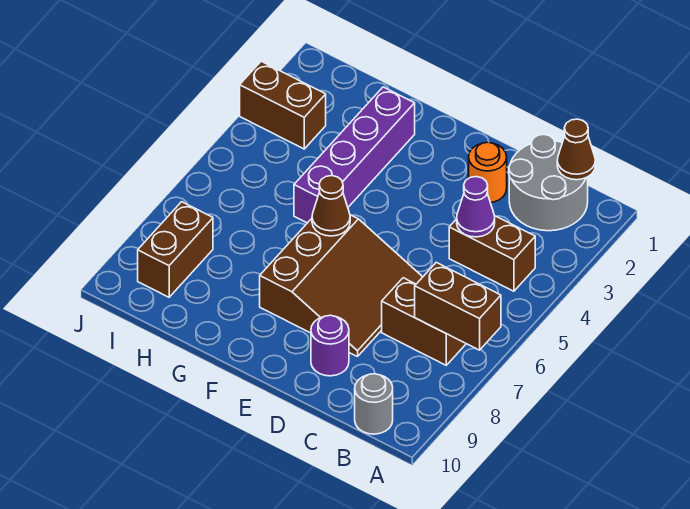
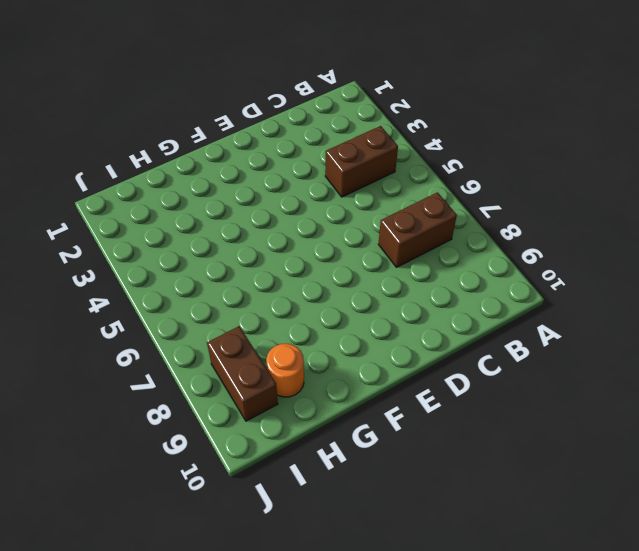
orange round brick H9 level 1 -> orange round brick D2 level 1
none -> grey round brick B1:C2 level 1
none -> grey round brick B10 level 1
none -> brown slope D6:F8 level 1 top F

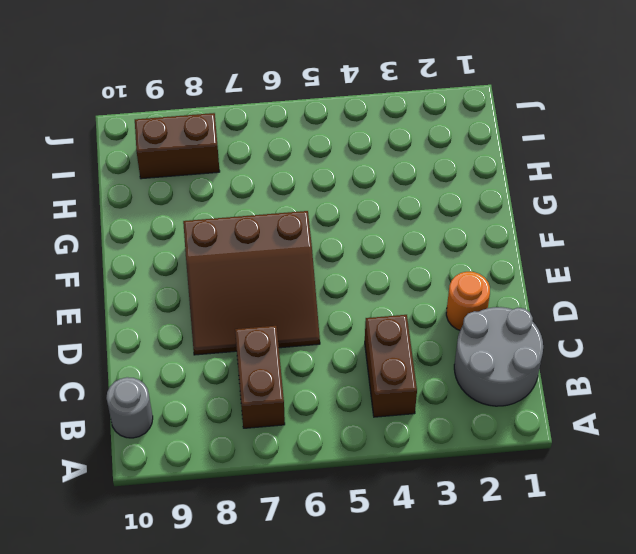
none -> purple round brick D9 level 1
none -> purple brick G2:G5 level 1
none -> brown brick I3:J3 level 1

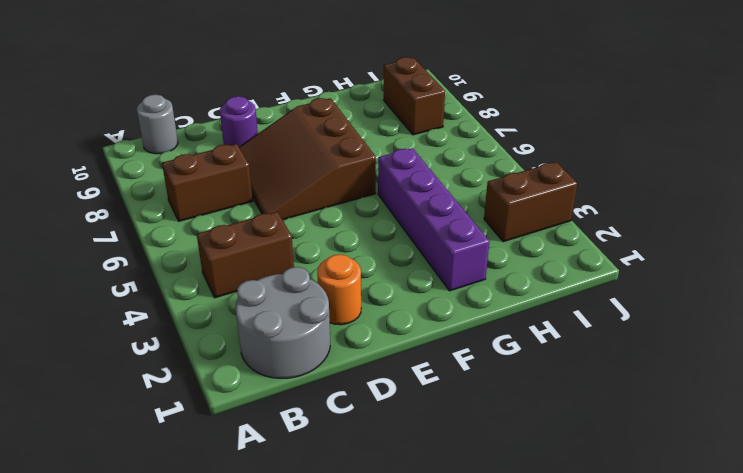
none -> brown brick A7:B7 level 2
none -> brown cone B1 level 2
none -> purple cone C4 level 2

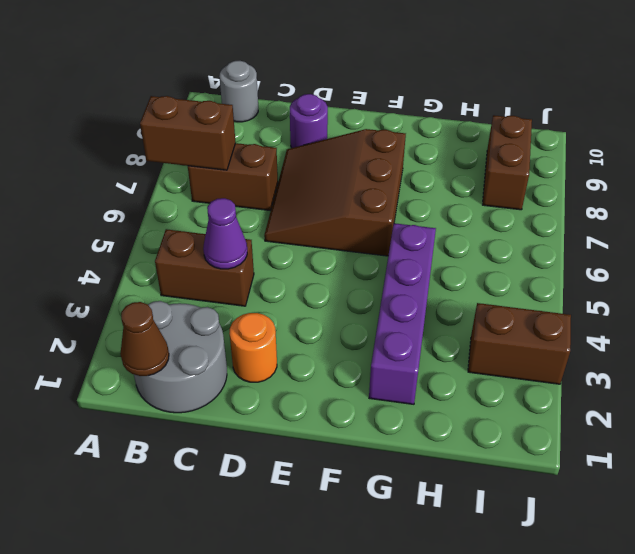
none -> brown cone F6 level 2

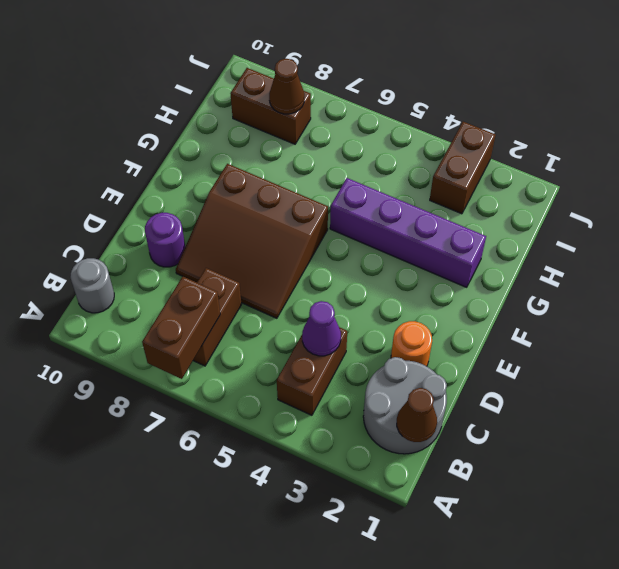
brown cone I8 level 2 -> brown cone F6 level 2

